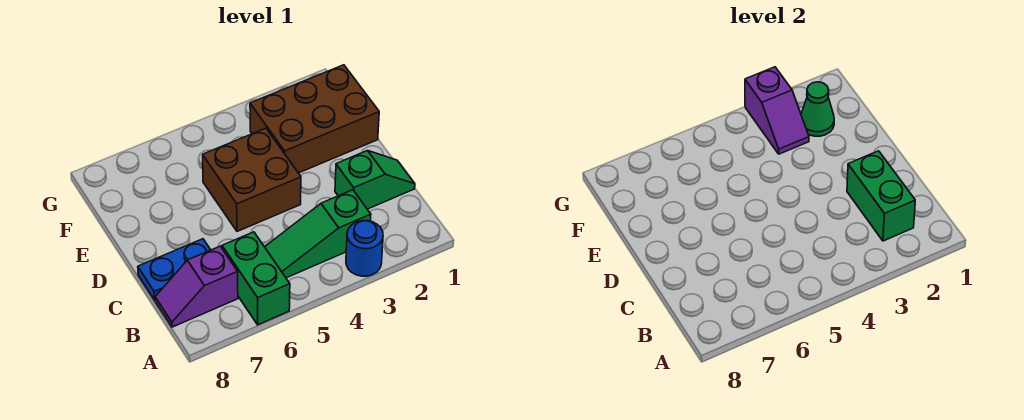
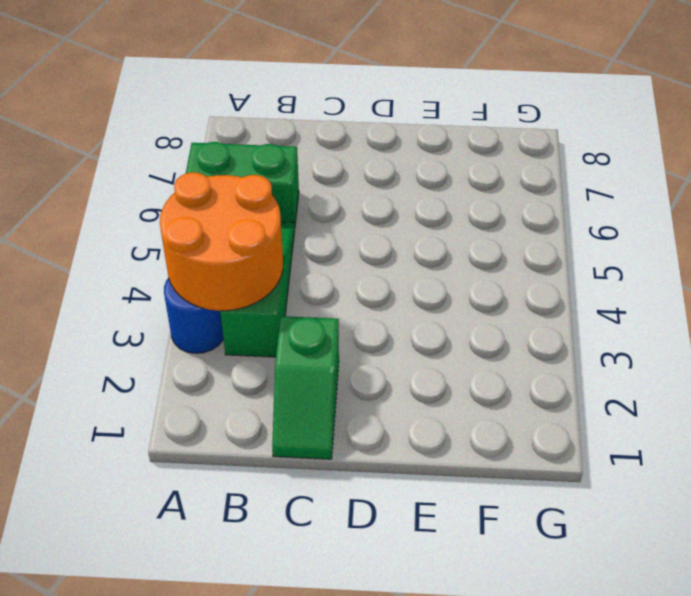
orange round brick A3:B4 level 2 -> none
none -> purple slope B7:B8 level 1 top 7
none -> blue plate C7:C8 level 1

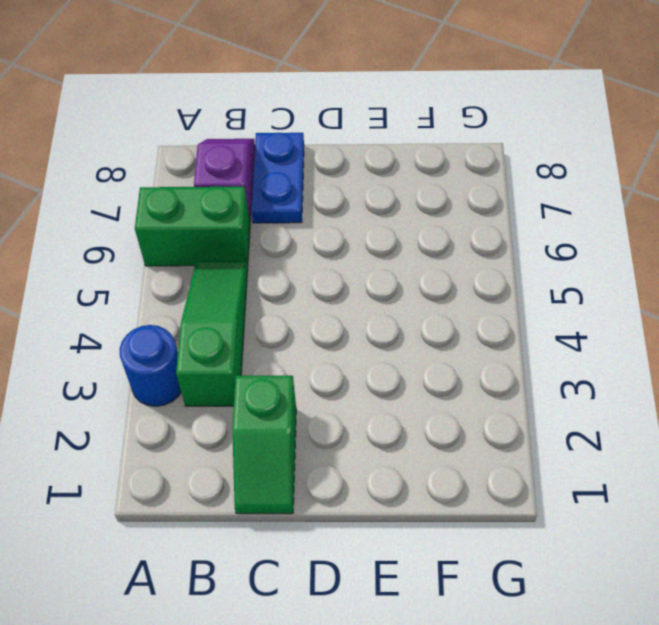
none -> brown brick D4:E5 level 1
none -> brown brick E1:F3 level 1

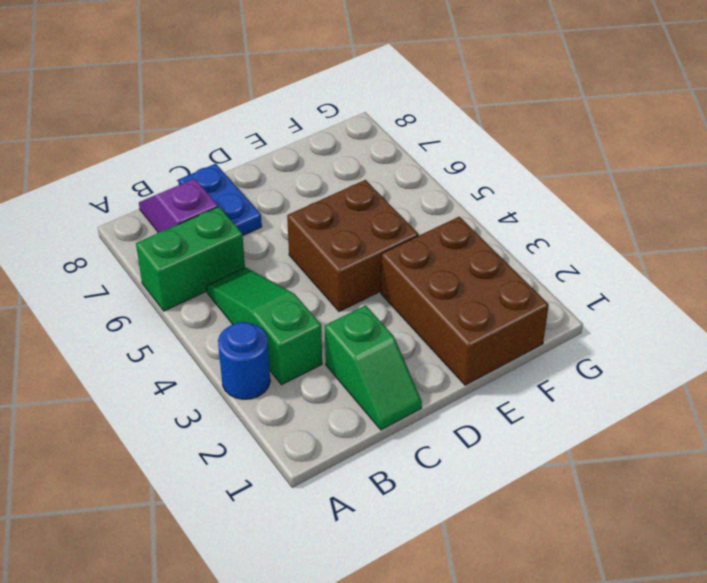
none -> green brick B2:C2 level 2
none -> green cone F2 level 2

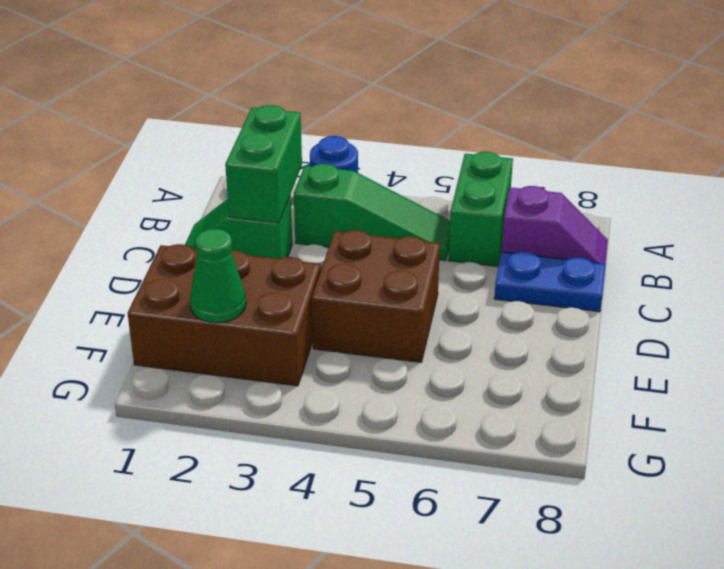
none -> purple slope F3:G3 level 2 top G

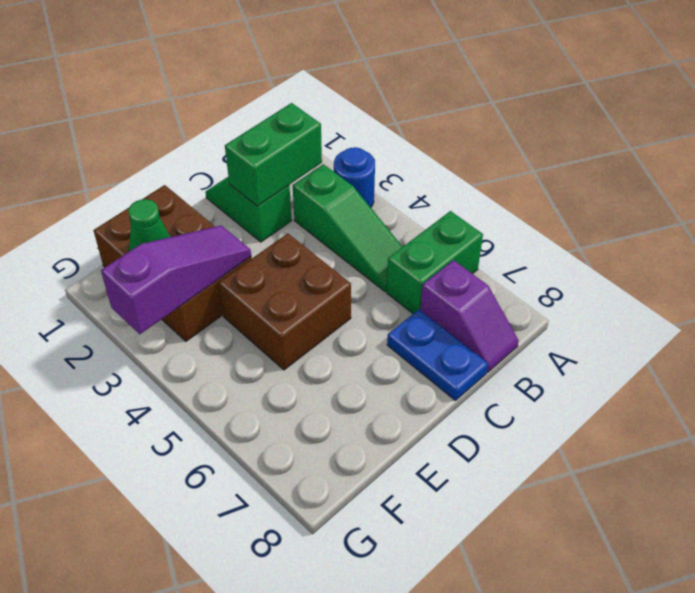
purple slope E3:G3 level 2 top G -> purple slope F3:G3 level 2 top G

